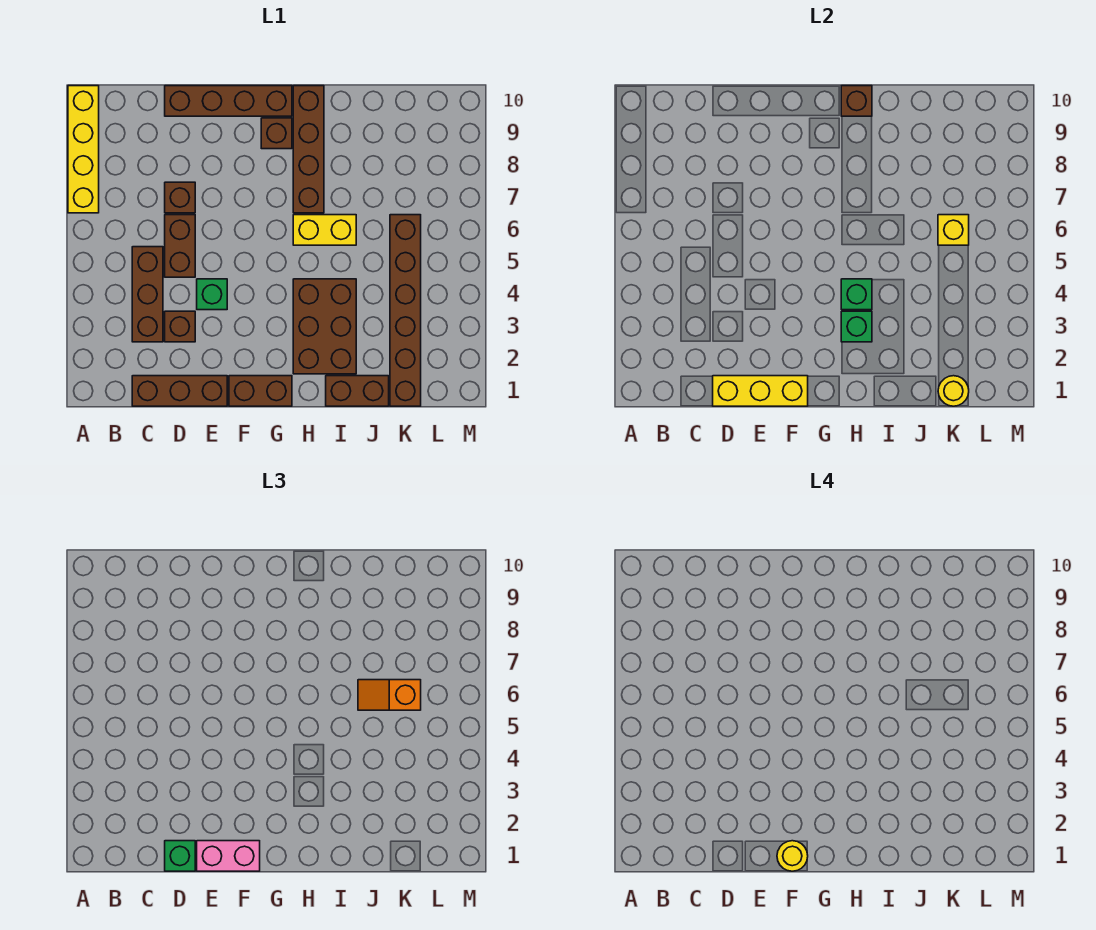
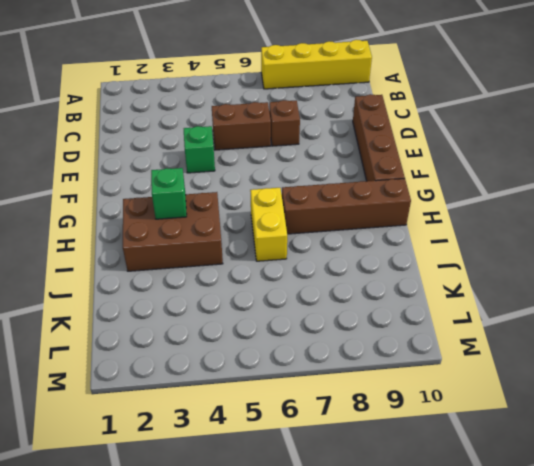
none -> brown brick C1:E1 level 1
none -> brown brick C3:C5 level 1
none -> brown brick D3 level 1

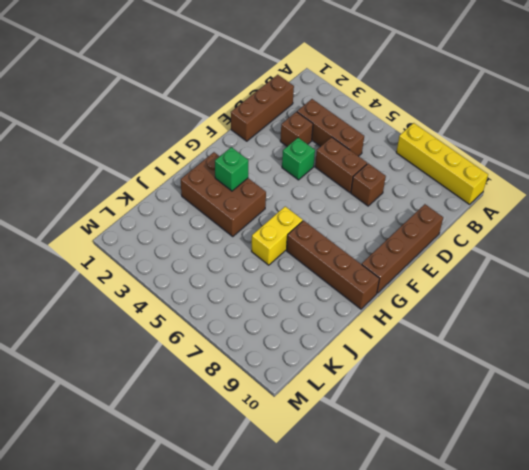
none -> brown brick F1:G1 level 1
none -> brown brick G9 level 1
none -> brown brick I1:J1 level 1

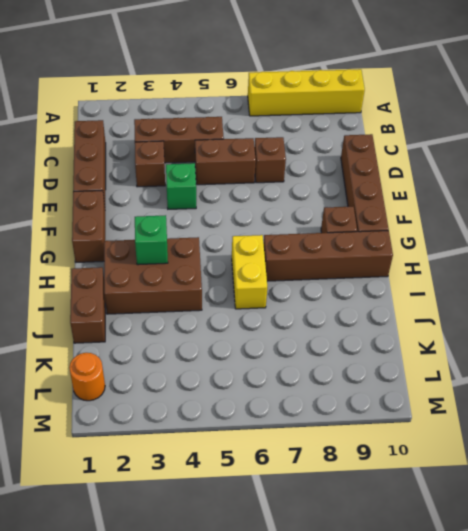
orange round brick L1 level 1 -> none
none -> brown brick K1:K6 level 1
none -> yellow brick D1:F1 level 2
none -> green brick H4 level 2

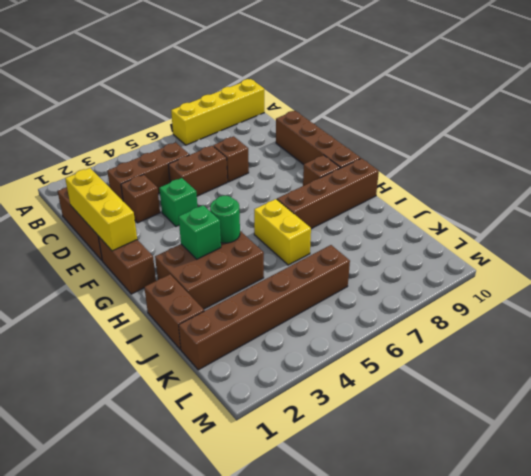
green round brick H4 level 2 -> green brick H4 level 2
none -> brown brick H10 level 2
none -> yellow round brick K1 level 2
none -> yellow brick K6 level 2

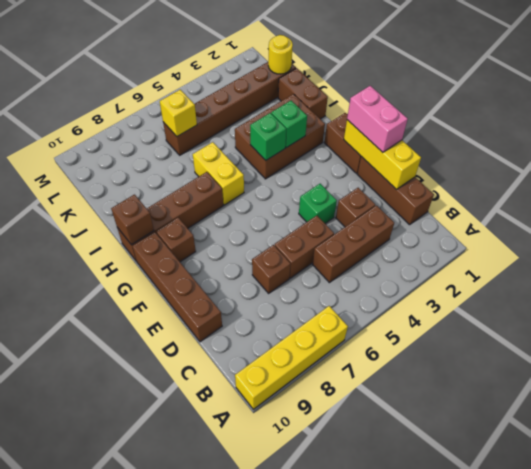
none -> green brick D1 level 3
none -> orange slope J6:K6 level 3 top K
none -> yellow round brick F1 level 4

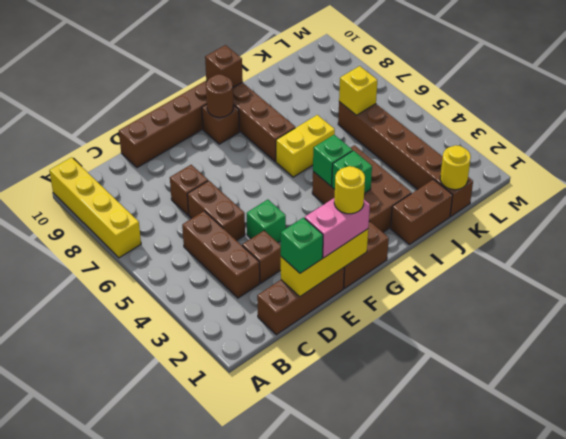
brown round brick G9 level 2 -> none
none -> orange slope J6:K6 level 3 top K

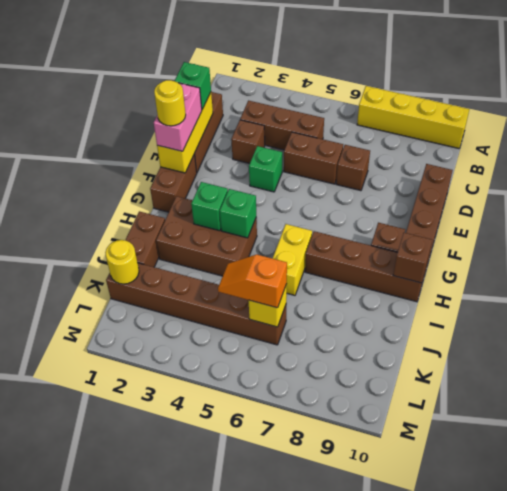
orange slope K5:K6 level 3 top 6 -> orange slope J6:K6 level 3 top K

